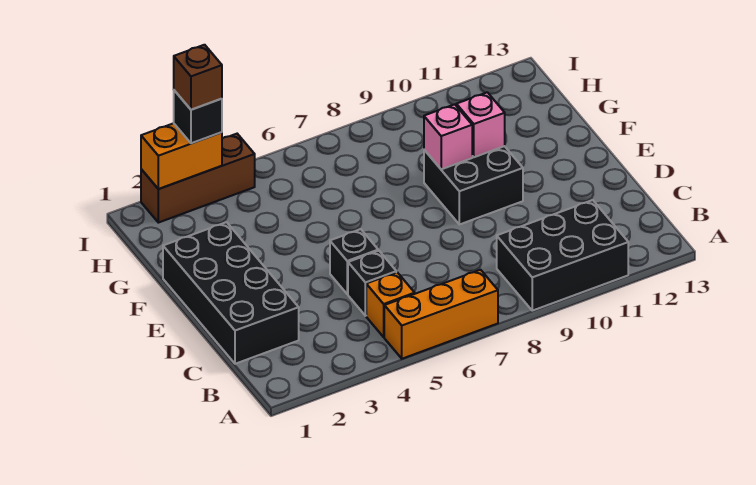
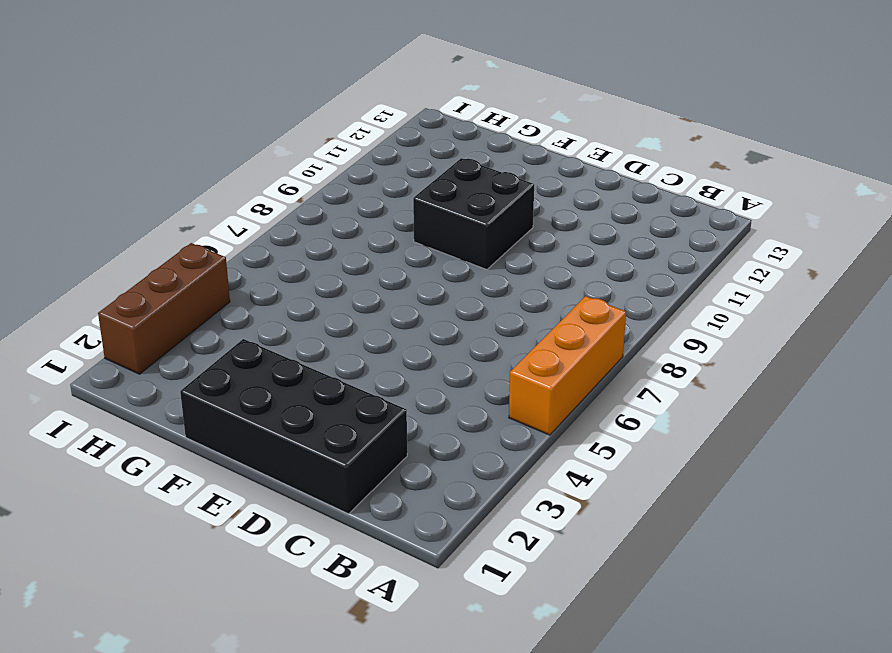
none -> black brick A9:B11 level 1
none -> orange brick B5 level 1
none -> black brick C5 level 1

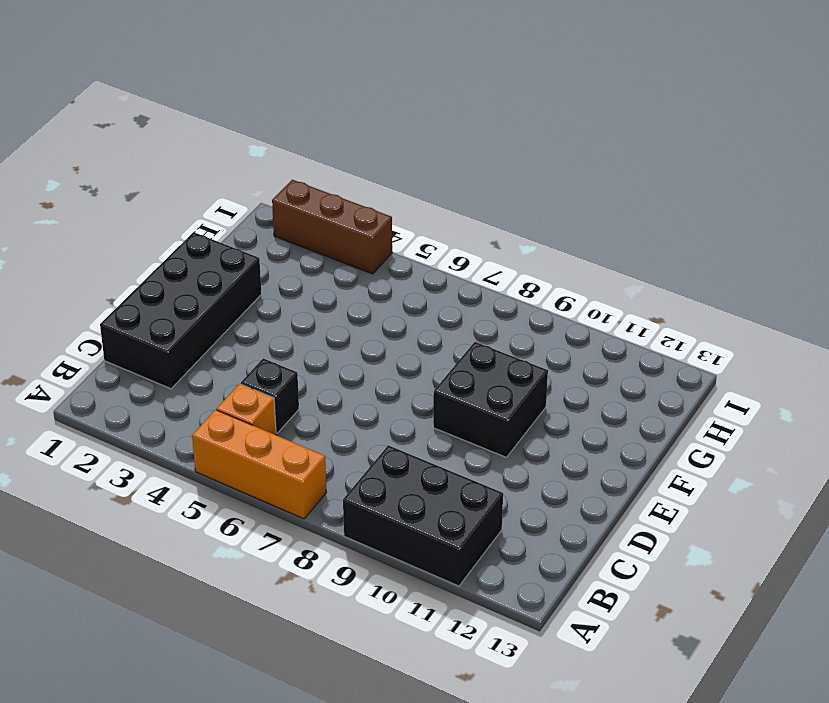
none -> black brick D5 level 1
none -> pink brick F9 level 2
none -> pink brick F10 level 2

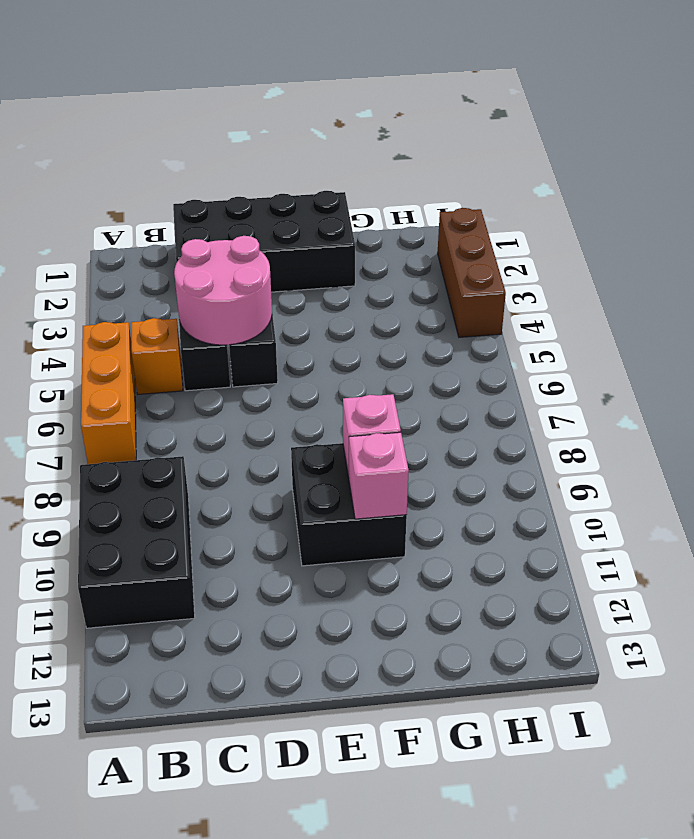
pink round brick C4:D5 level 2 -> none
none -> orange brick I2:I3 level 2
none -> black brick I3 level 3
none -> brown brick I3 level 4

